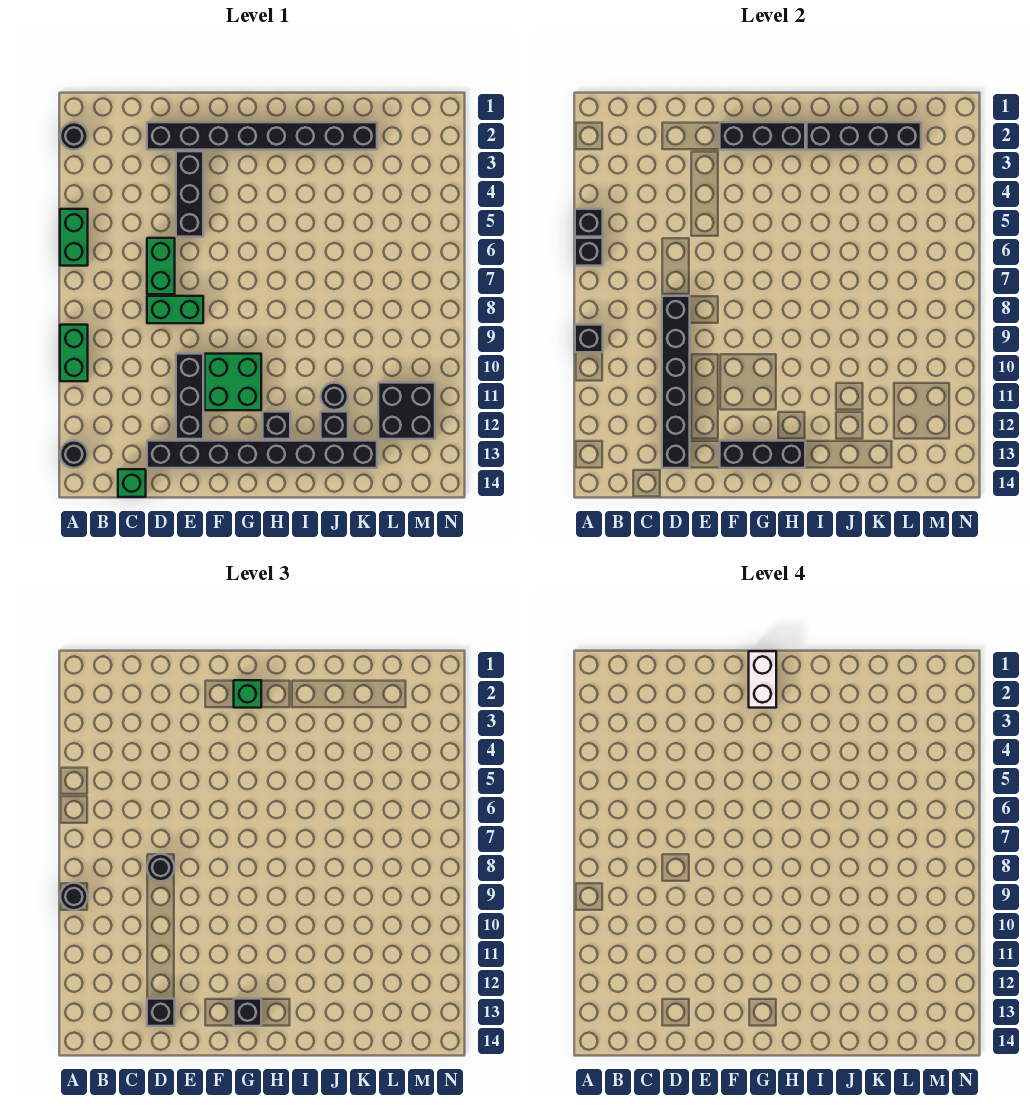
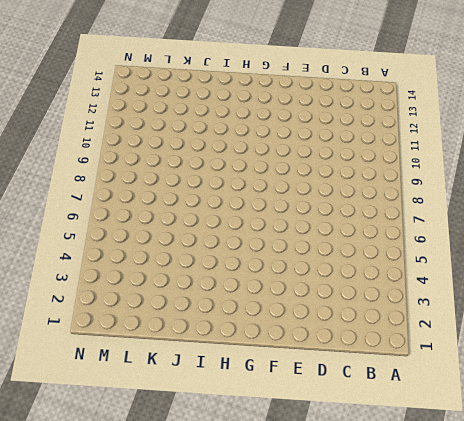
none -> black round brick A2 level 1
none -> green brick A5:A6 level 1
none -> green brick A9:A10 level 1

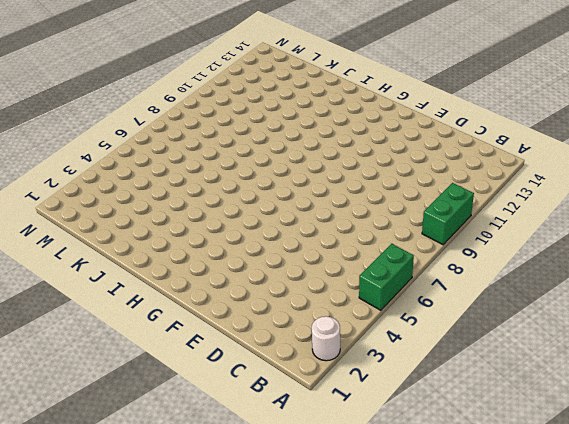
white round brick A2 level 1 -> black round brick A2 level 1
none -> black round brick A13 level 1
none -> green brick C14 level 1
none -> black brick D2:K2 level 1

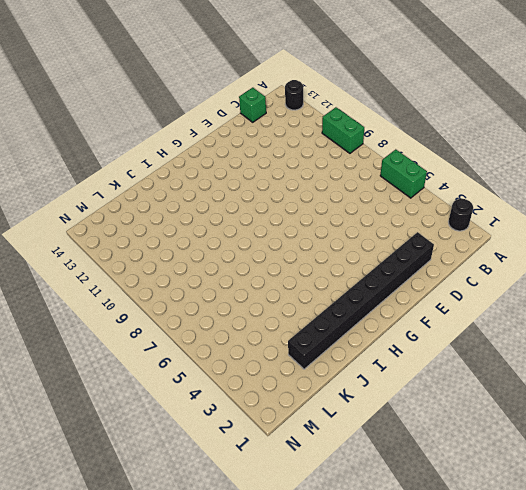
none -> green brick D6:D7 level 1
none -> green brick D8:E8 level 1
none -> black brick D13:K13 level 1

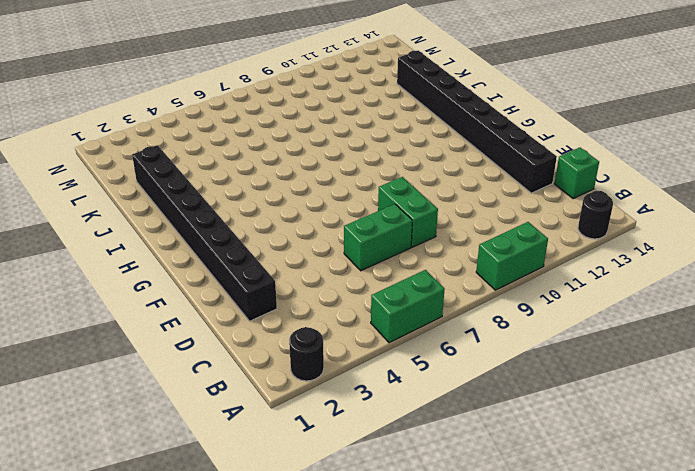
none -> black brick E3:E5 level 1
none -> black brick E10:E12 level 1
none -> green brick F10:G11 level 1

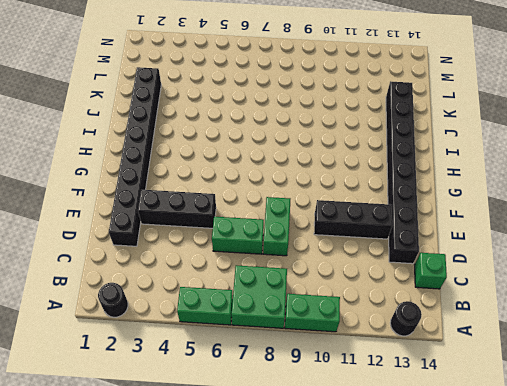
green brick A7:B8 level 1 -> green brick F10:G11 level 1
none -> black brick H12 level 1
none -> black round brick J11 level 1
none -> black brick J12 level 1

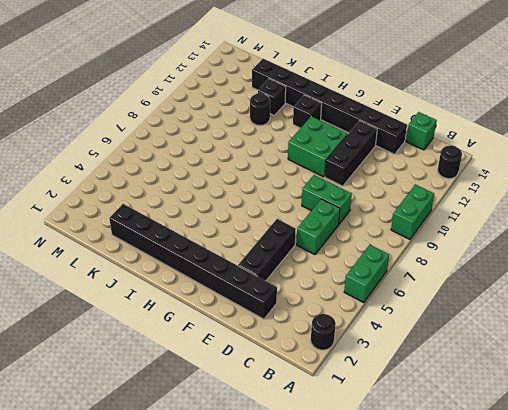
none -> black brick L11:M12 level 1
none -> black brick A5 level 2
none -> black brick A6 level 2

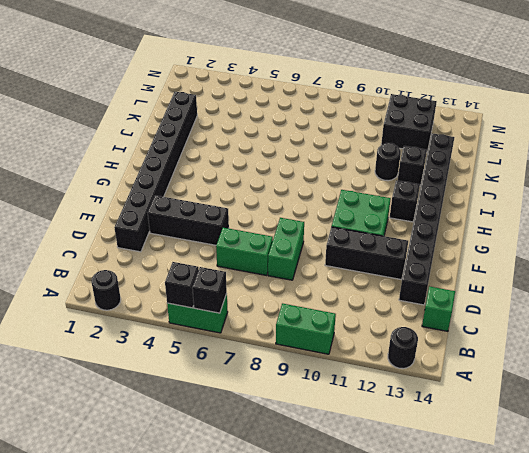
none -> black brick A9 level 2
none -> black brick D8:D13 level 2
none -> black brick F2:H2 level 2

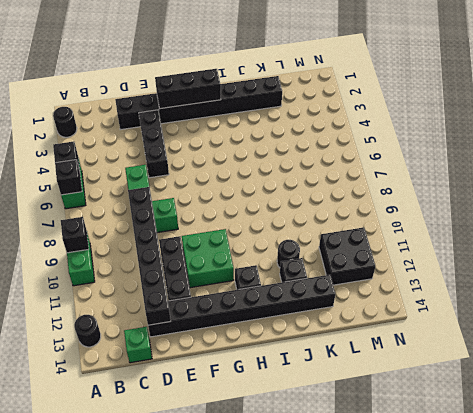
none -> black brick F13:H13 level 2
none -> black brick I2:L2 level 2
none -> black round brick A9 level 3

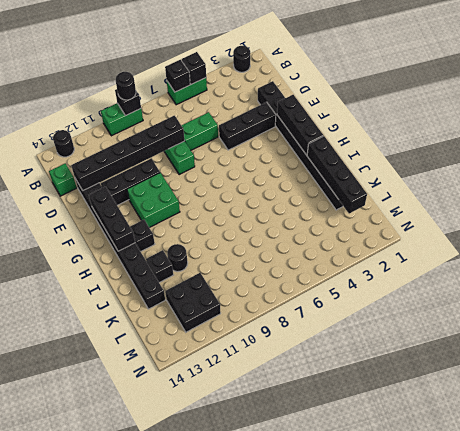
none -> black round brick D8 level 3
none -> black brick D13 level 3
none -> green brick G2 level 3

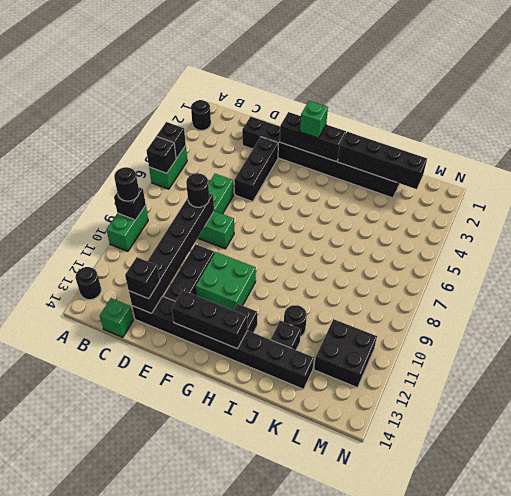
none -> black brick G13 level 3
none -> white brick G1:G2 level 4

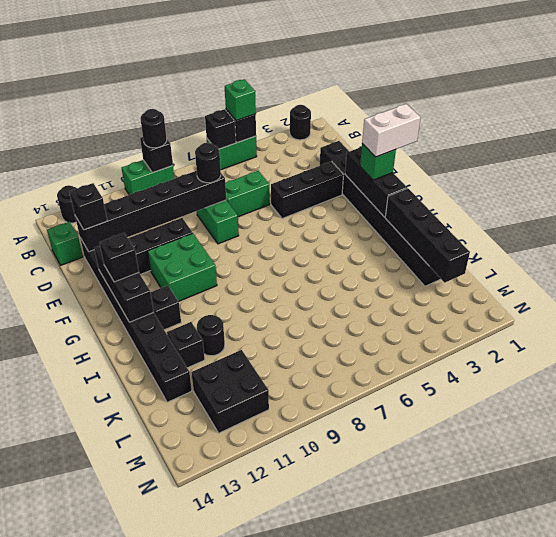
green brick A5 level 3 -> none

